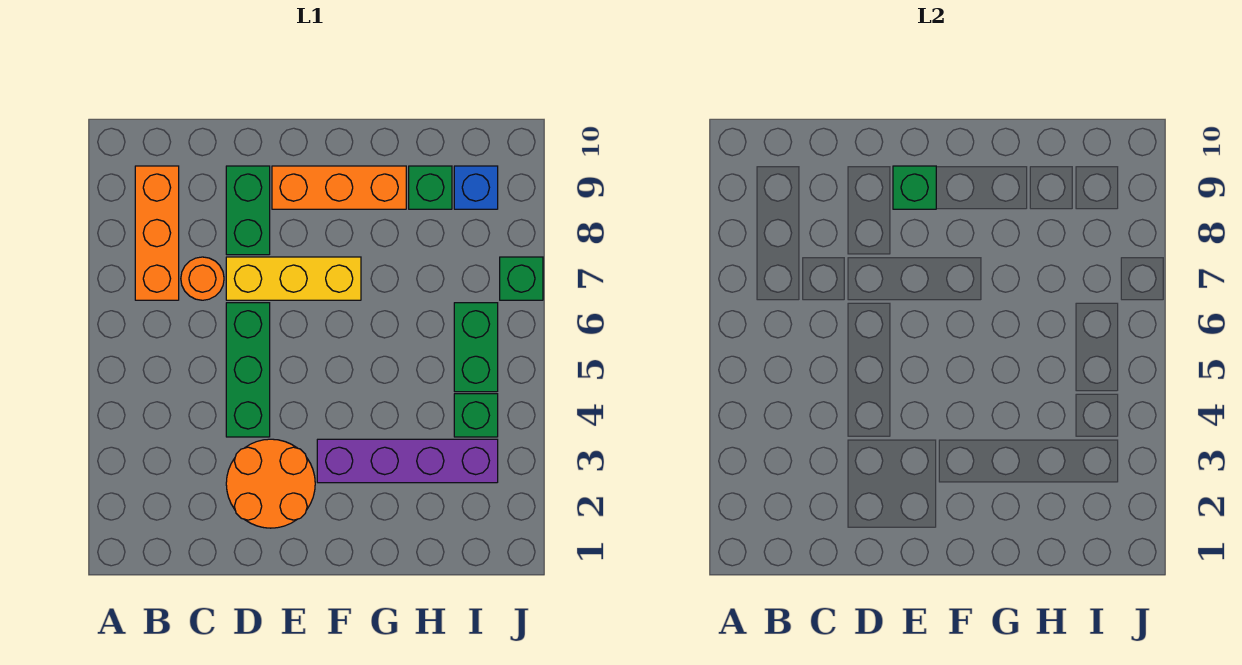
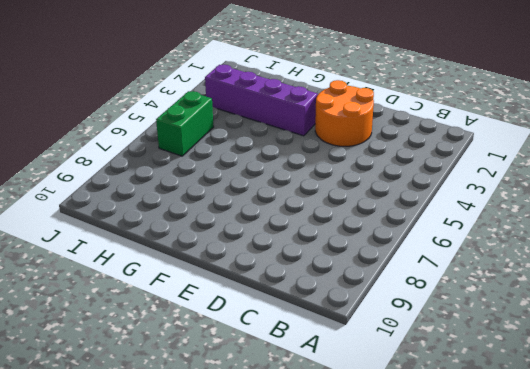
none -> orange brick B7:B9 level 1
none -> orange round brick C7 level 1
none -> green brick D4:D6 level 1

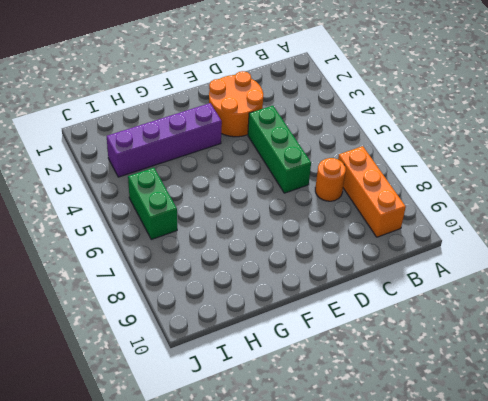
none -> yellow brick D7:F7 level 1
none -> green brick D8:D9 level 1
none -> orange brick E9:G9 level 1

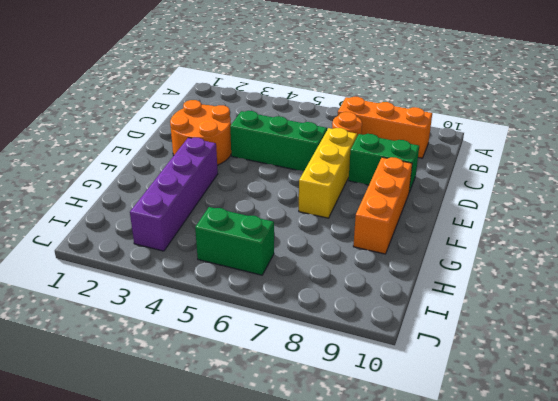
none -> green brick H9 level 1
none -> green brick I4 level 1
none -> blue brick I9 level 1

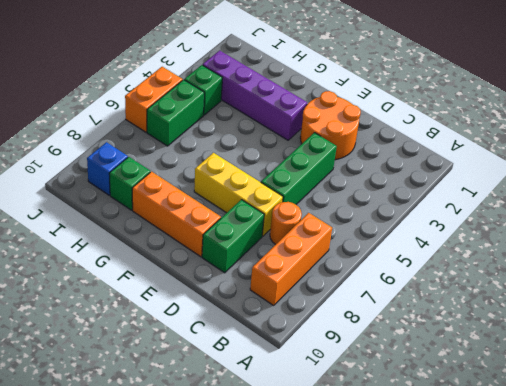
orange brick J5:J6 level 1 -> none
none -> green brick J7 level 1
none -> green brick E9 level 2

